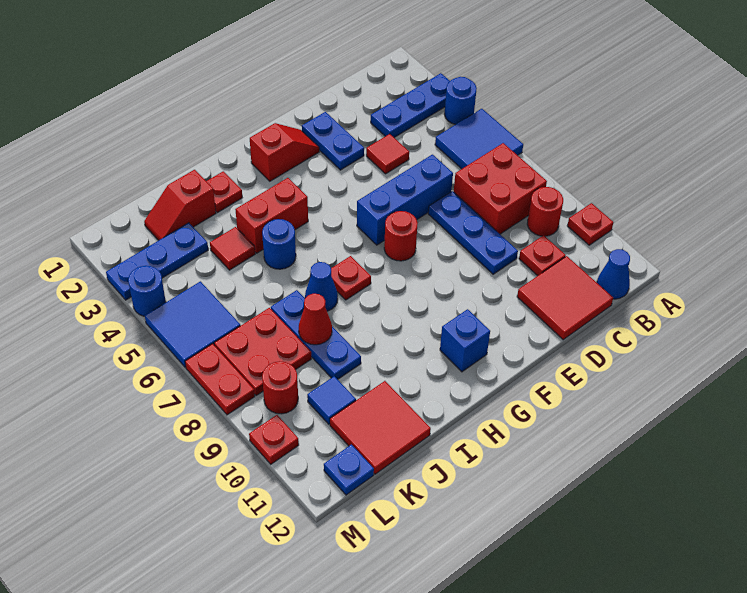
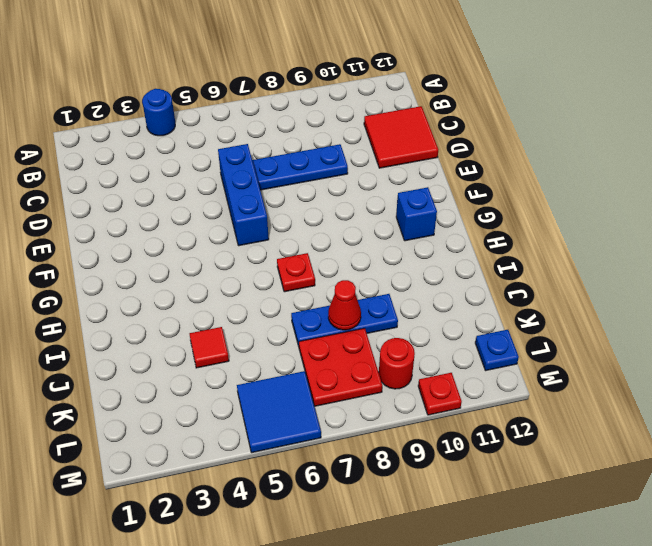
none -> blue plate A3:C3 level 1
none -> blue tile A5:B6 level 1
none -> red plate A10 level 1
none -> red brick B7:C8 level 1

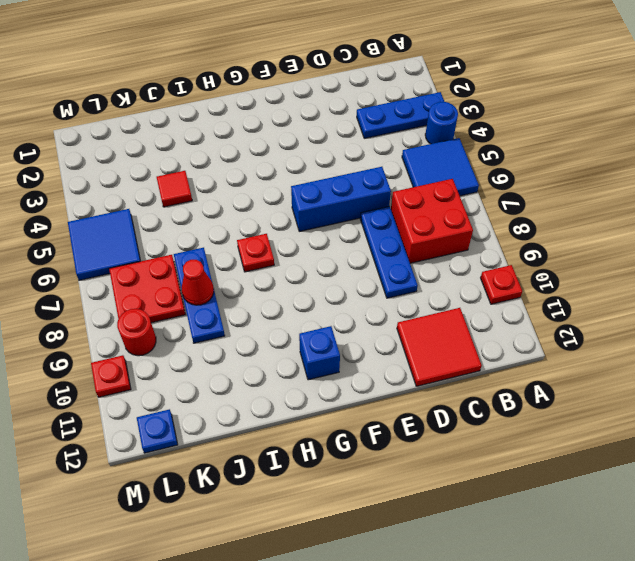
none -> red round brick B9 level 1
none -> blue cone B12 level 1
none -> red plate C10 level 1
none -> red tile D4 level 1

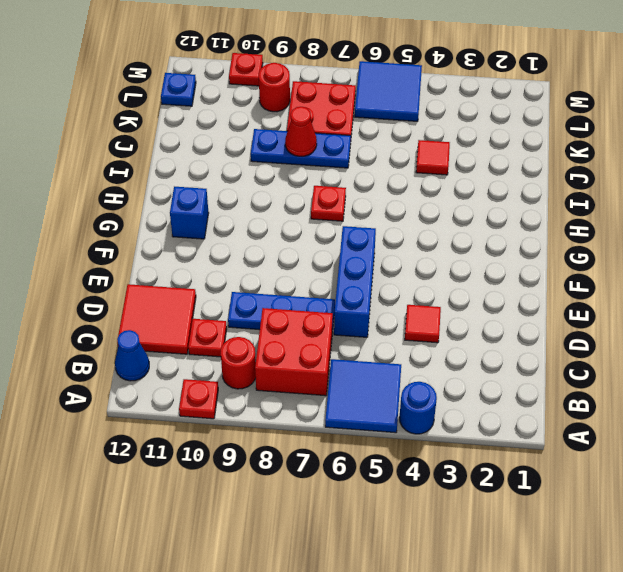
none -> blue plate A3:C3 level 1
none -> blue plate E2:E3 level 1
none -> red slope F2:G2 level 1 top G
none -> red round brick F7 level 1

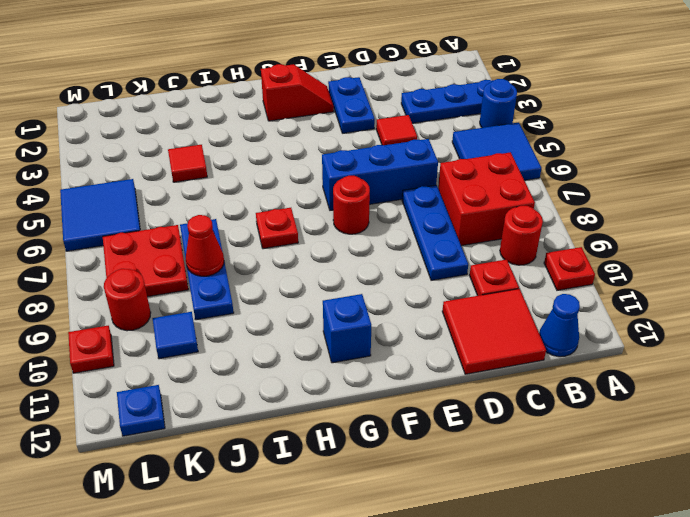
none -> red brick H4:I4 level 1
none -> red plate I2 level 1
none -> blue round brick I5 level 1
none -> blue cone I7 level 1

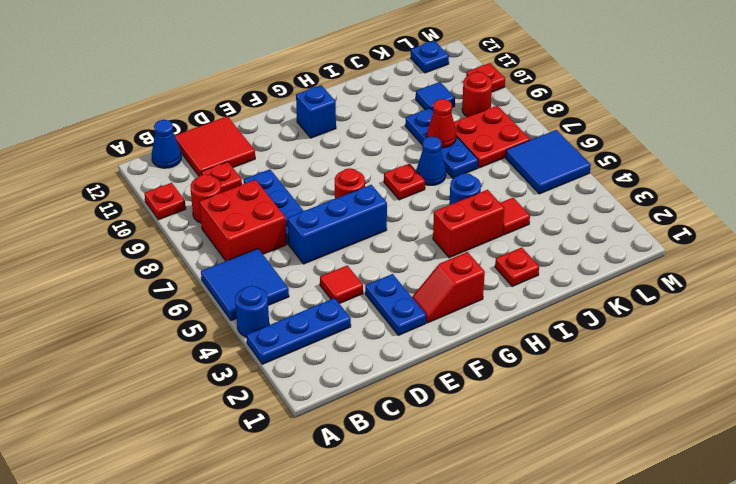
none -> red slope J2:K2 level 1 top J
none -> red tile J11:K12 level 1
none -> blue plate K3:M3 level 1
none -> blue round brick M4 level 1

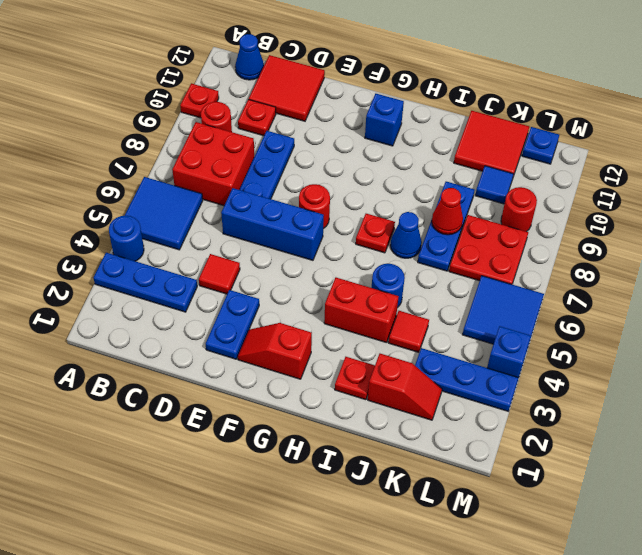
blue brick M4 level 1 -> blue round brick M4 level 1
none -> red plate M7:M8 level 1
none -> red plate M10 level 1

